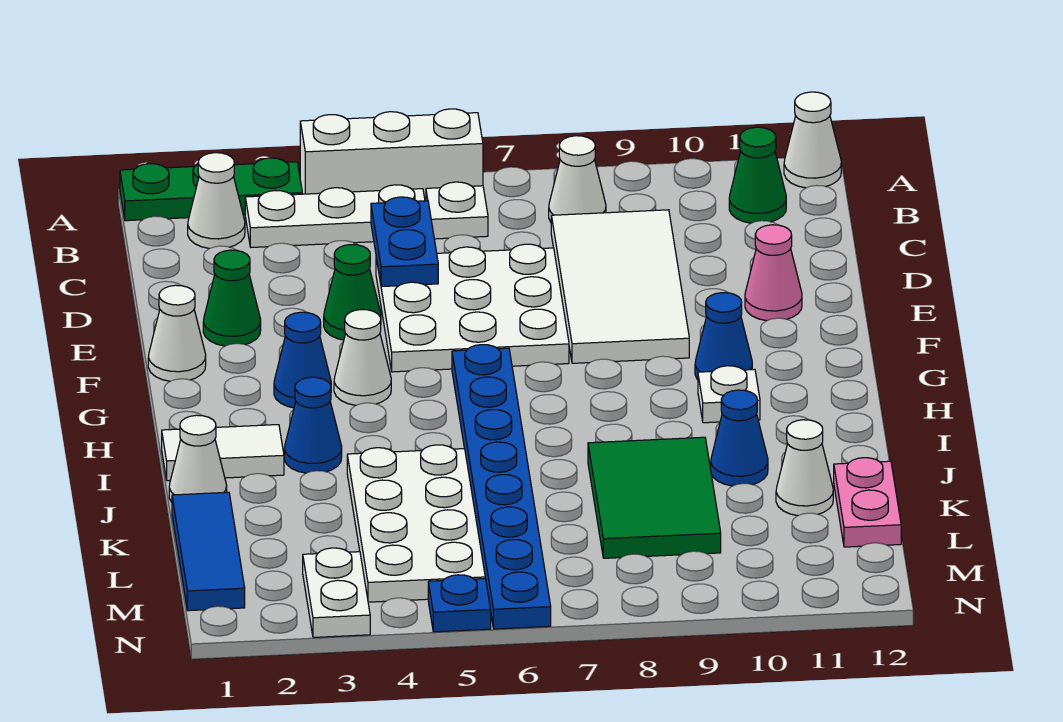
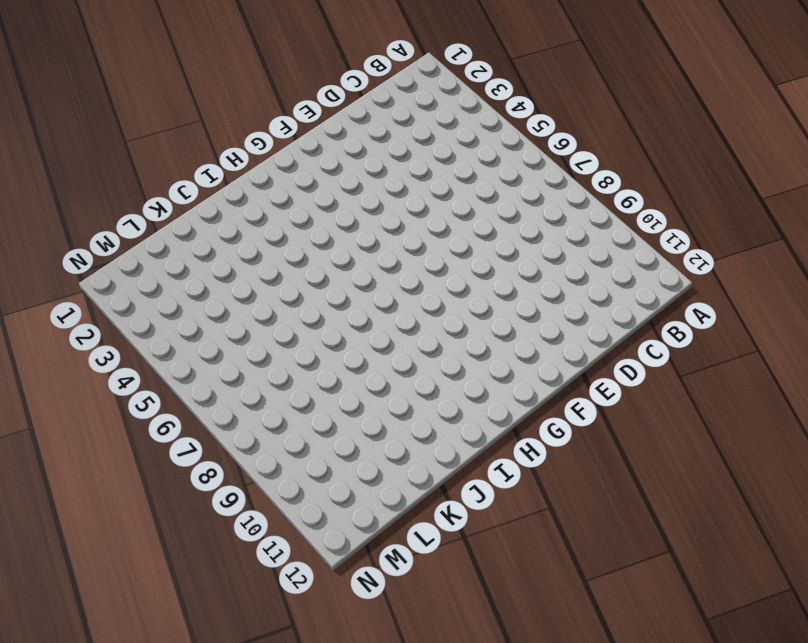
none -> green plate A1:A3 level 1
none -> white brick A4:A6 level 1
none -> white cone A12 level 1
none -> white cone B2 level 1

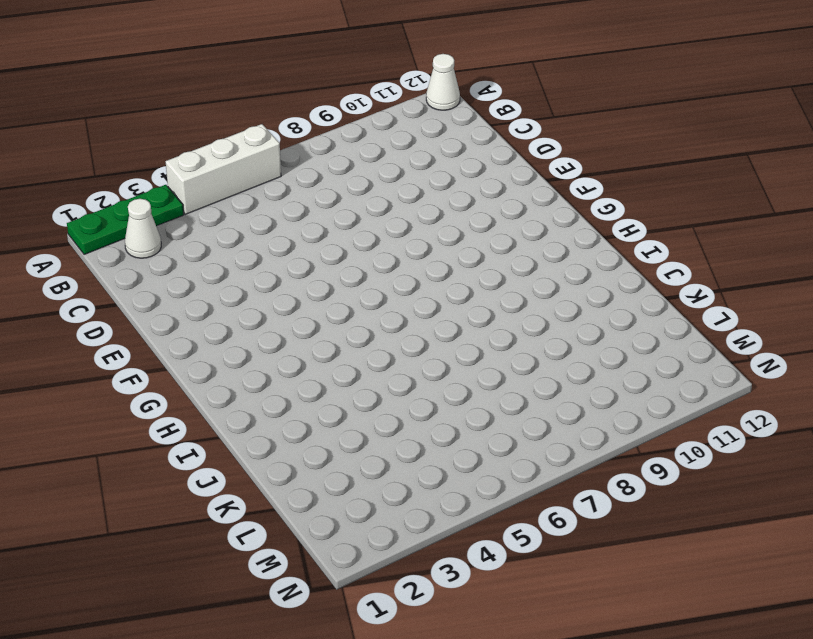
none -> white plate B3:B5 level 1
none -> white plate B6 level 1
none -> white cone B8 level 1
none -> green cone B11 level 1

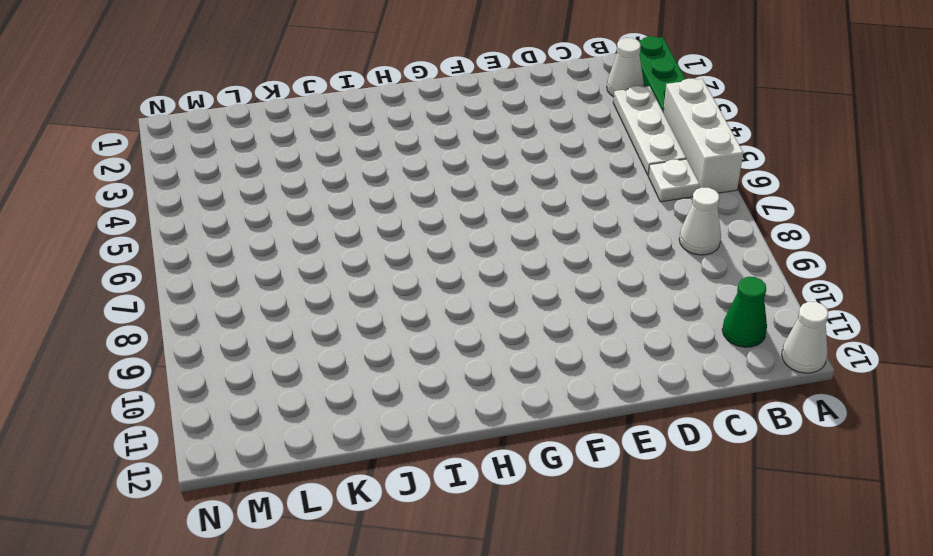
none -> white tile C8:F9 level 1
none -> white plate D5:F7 level 1
none -> green cone E2 level 1
none -> green cone E4 level 1

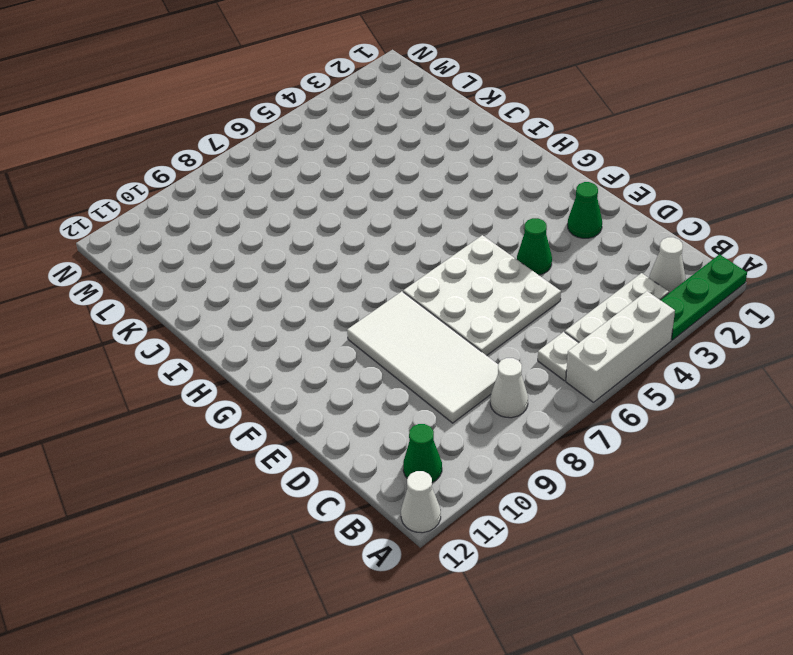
none -> pink cone E11 level 1
none -> white cone F1 level 1
none -> blue cone G3 level 1
none -> white cone G4 level 1

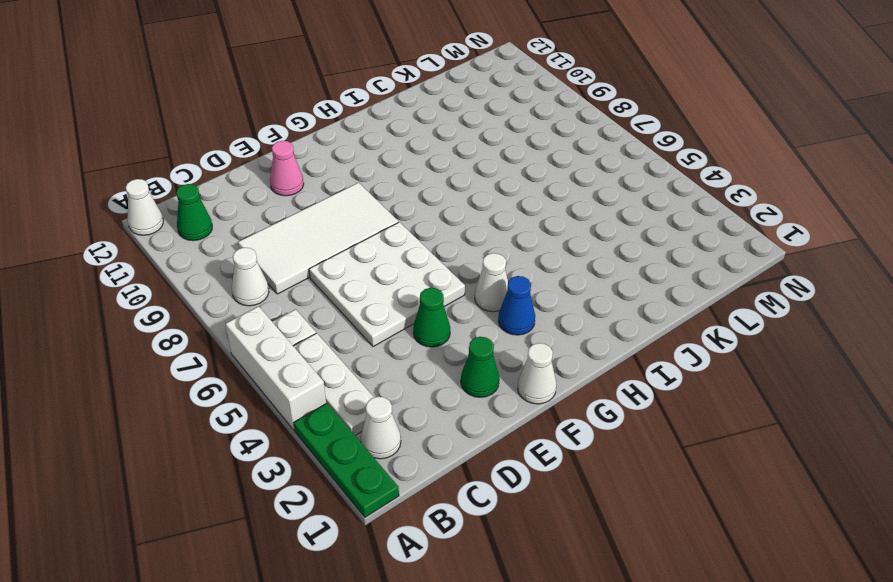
none -> blue plate G6:N6 level 1
none -> blue cone G10 level 1
none -> white plate H10 level 1
none -> white tile I1:I2 level 1

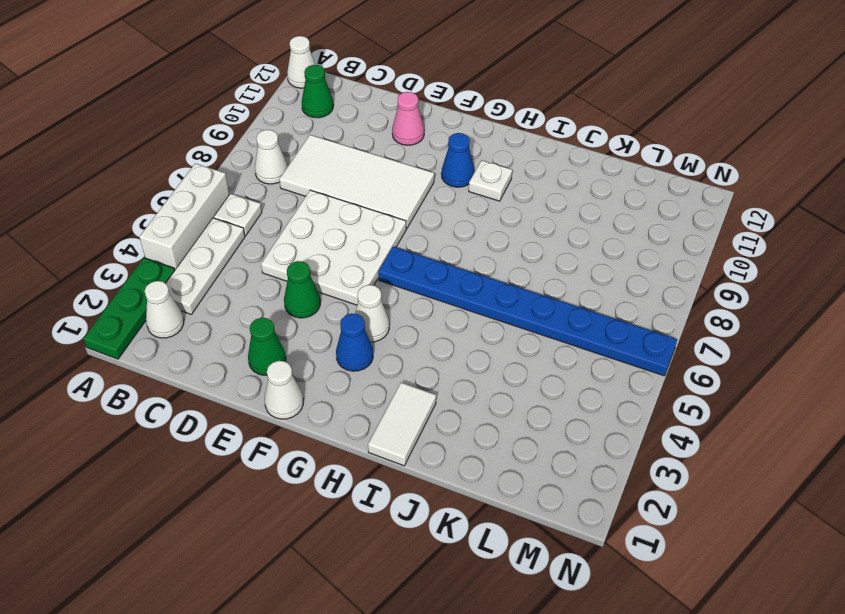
none -> blue cone I3 level 1
none -> white cone J1 level 1
none -> white plate J4:M5 level 1
none -> green tile J8:L9 level 1

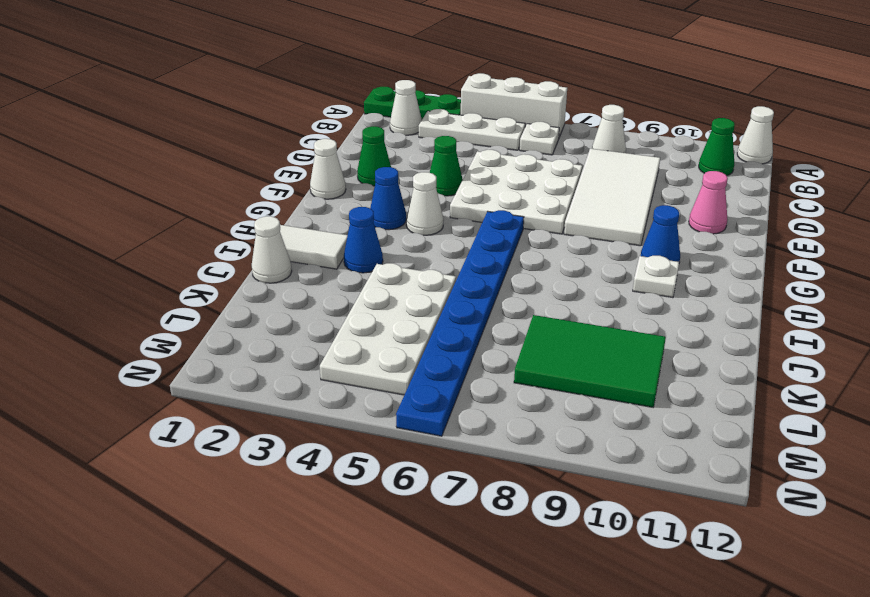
green tile K8:L10 level 1 -> green tile J8:L9 level 1
none -> blue cone J10 level 1
none -> blue tile K1:M1 level 1
none -> white cone K11 level 1
none -> pink plate K12:L12 level 1

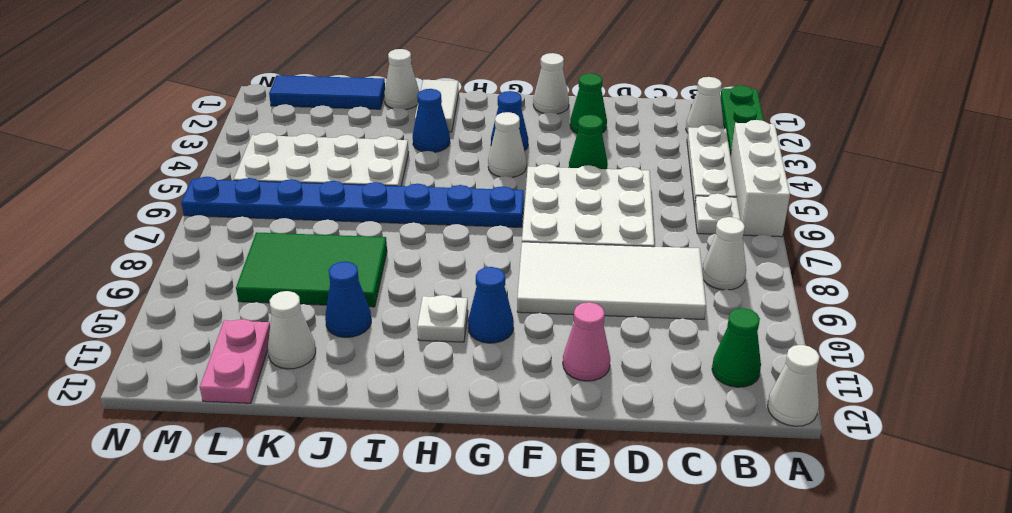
pink plate L11:L12 level 1 -> pink plate K12:L12 level 1
none -> white plate M3:N3 level 1
none -> blue plate N5 level 1
none -> blue plate C5:D5 level 2

